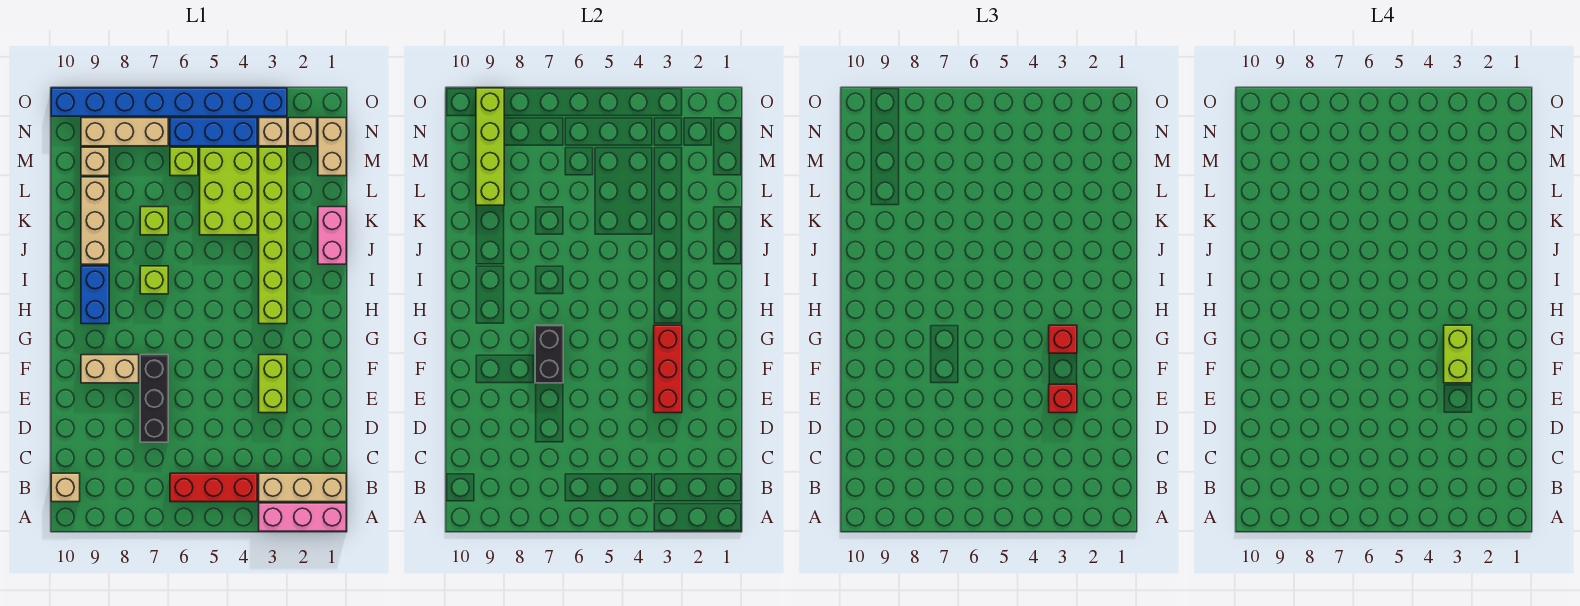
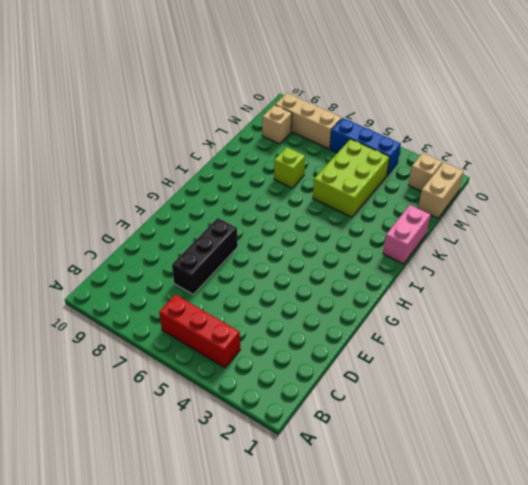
none -> pink brick A1:A3 level 1
none -> tan brick B1:B3 level 1
none -> tan brick B10 level 1

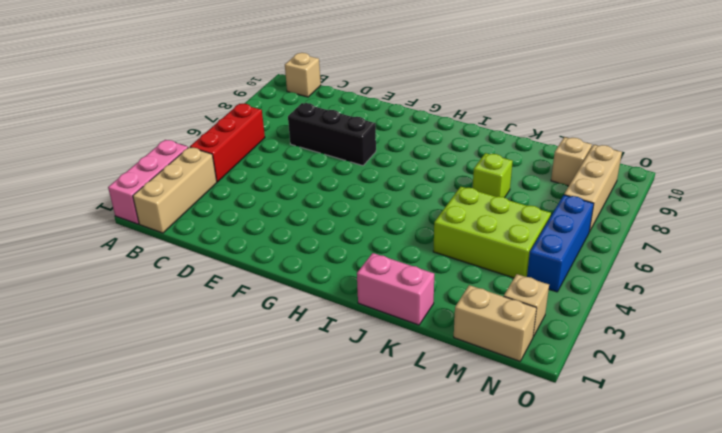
none -> lime brick E3:F3 level 1
none -> tan brick F8:F9 level 1
none -> lime brick H3:M3 level 1

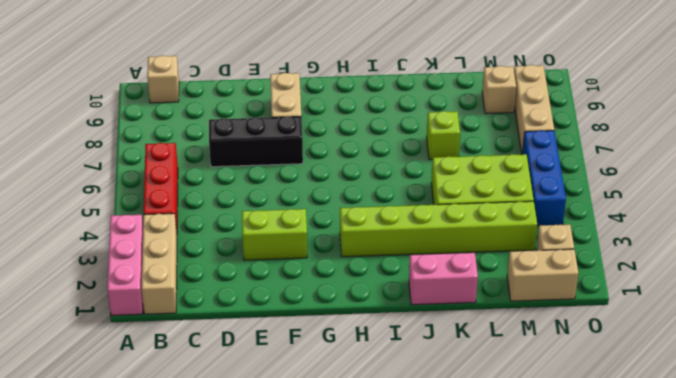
none -> blue brick H9:I9 level 1
none -> lime brick I7 level 1
none -> tan brick J9:L9 level 1

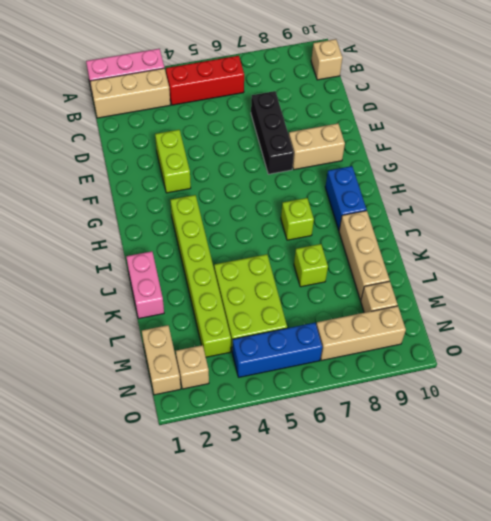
none -> lime brick M6 level 1
none -> tan brick N3 level 1
none -> blue brick O3:O10 level 1

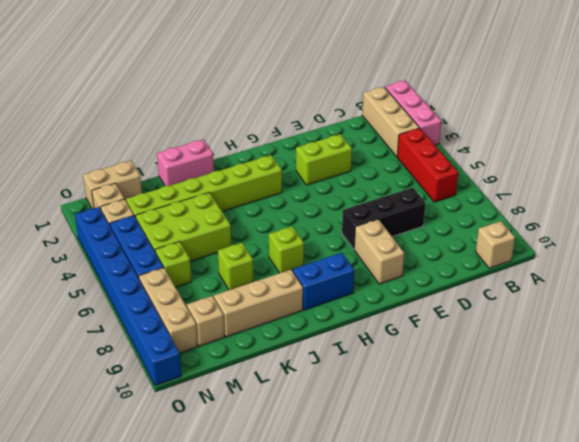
none -> red brick E3:G3 level 2
none -> black brick F7:G7 level 2
none -> lime brick L9:O9 level 2

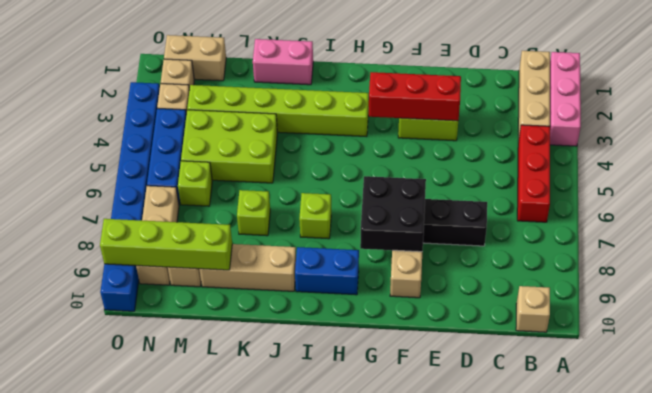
black brick F7:G8 level 2 -> black brick F7:G7 level 2
none -> red brick E3 level 3
none -> red brick G3 level 3
none -> lime brick F3:G3 level 4

